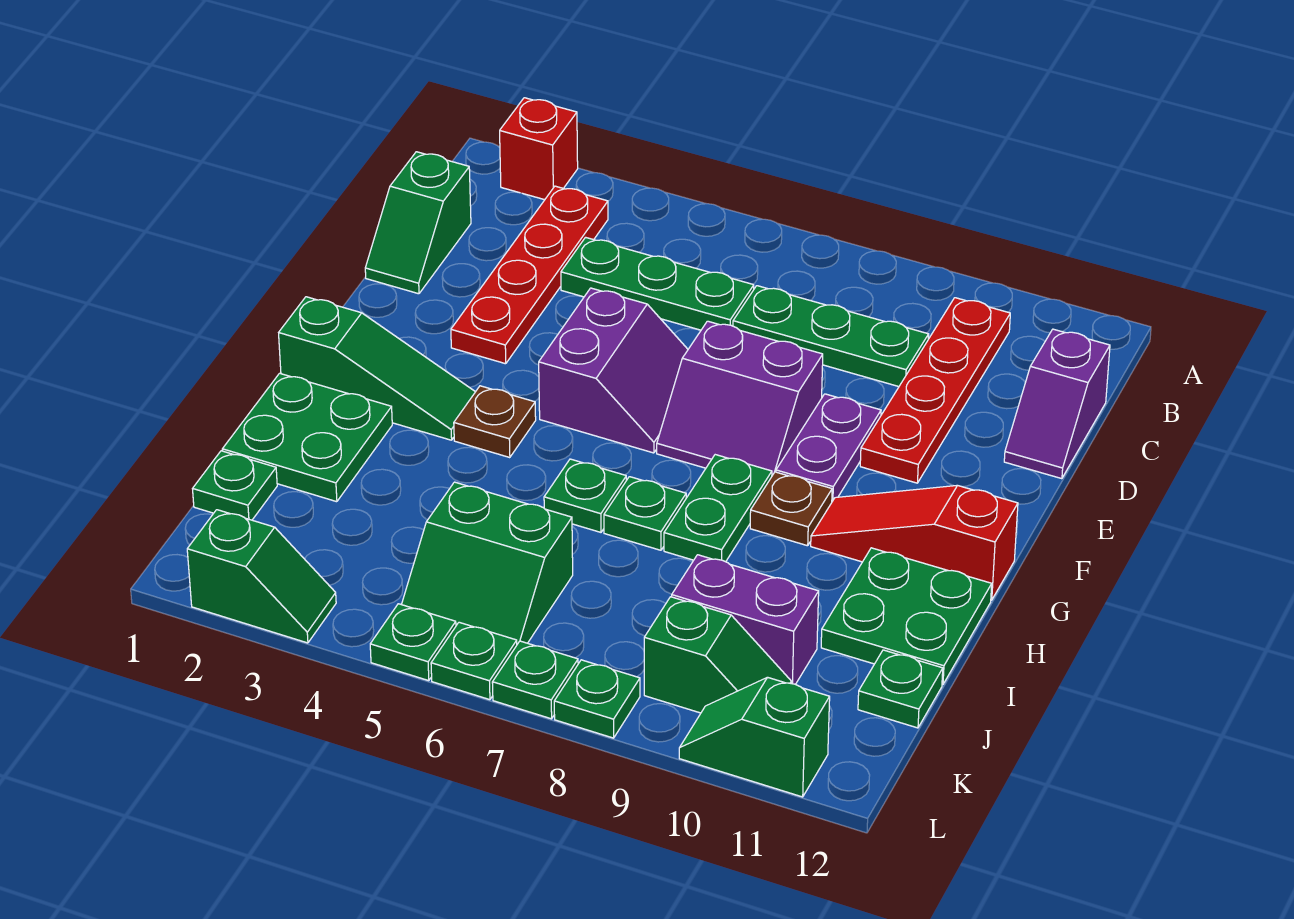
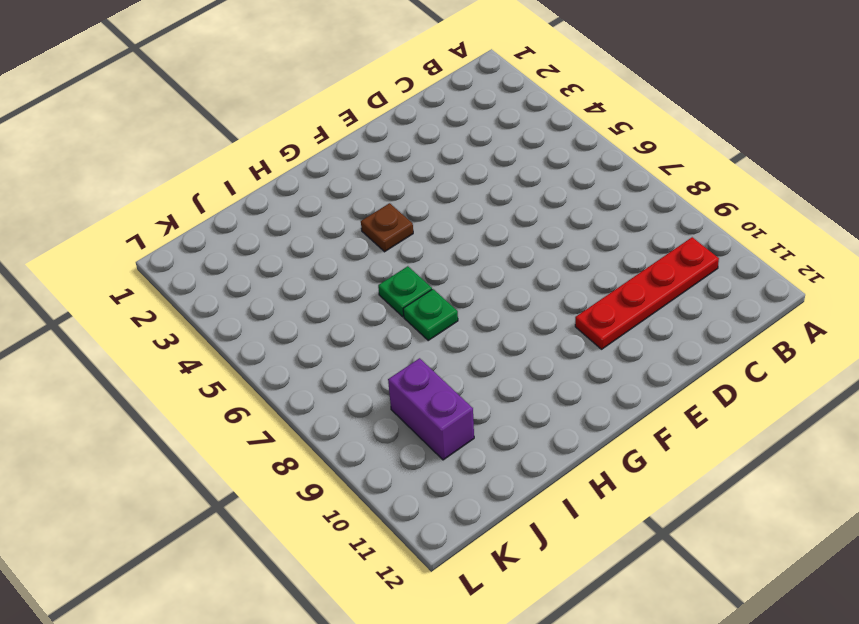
none -> red brick A2 level 1
none -> red plate B3:E3 level 1
none -> green slope C1:D1 level 1 top C
none -> green plate C4:C6 level 1

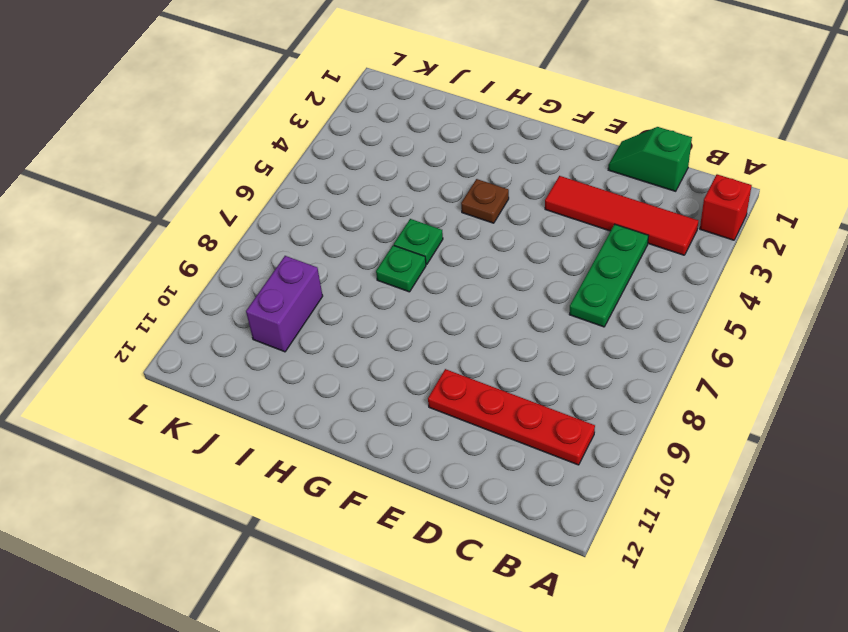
red tile B3:E3 level 1 -> red plate B3:E3 level 1
none -> green plate C7:C9 level 1
none -> purple slope C12:D12 level 1 top C
none -> purple slope E5:F6 level 1 top 5
none -> purple slope E7:F8 level 1 top E

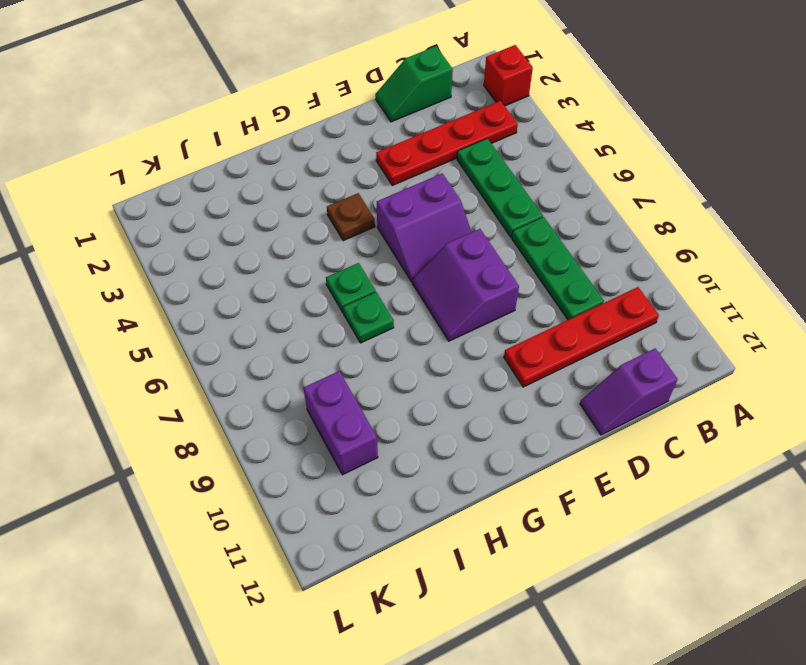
none -> purple plate E9:F9 level 1
none -> green slope G1:G3 level 1 top 1
none -> green plate G8:H8 level 1
none -> brown plate G9 level 1

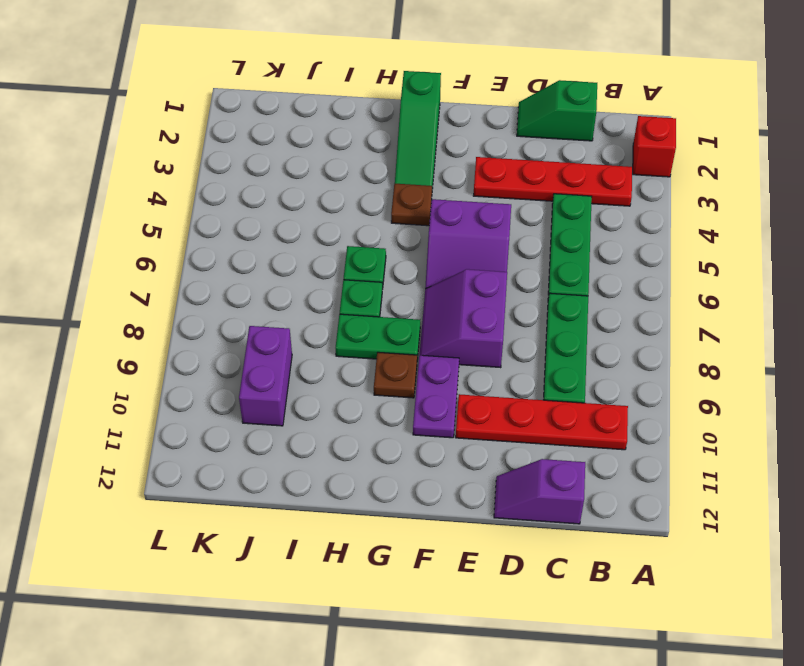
purple plate F9:F10 level 1 -> purple plate E9:F9 level 1
none -> red slope G10:G12 level 1 top 12
none -> green plate H1:I2 level 1
none -> green plate H11:I12 level 1
none -> green plate J1 level 1

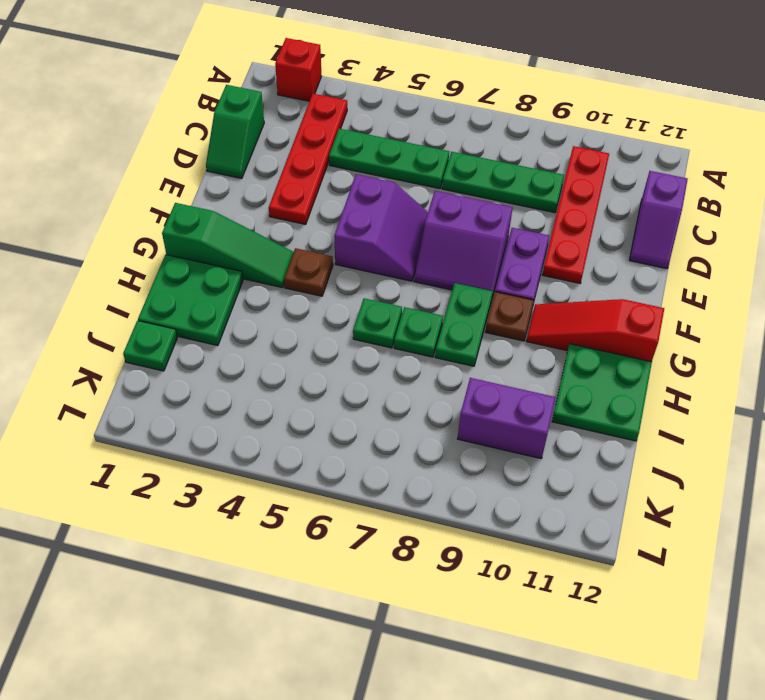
none -> green slope J5:K6 level 1 top J
none -> green plate J12 level 1
none -> green slope K9:K10 level 1 top 9
none -> green slope L2:L3 level 1 top 2

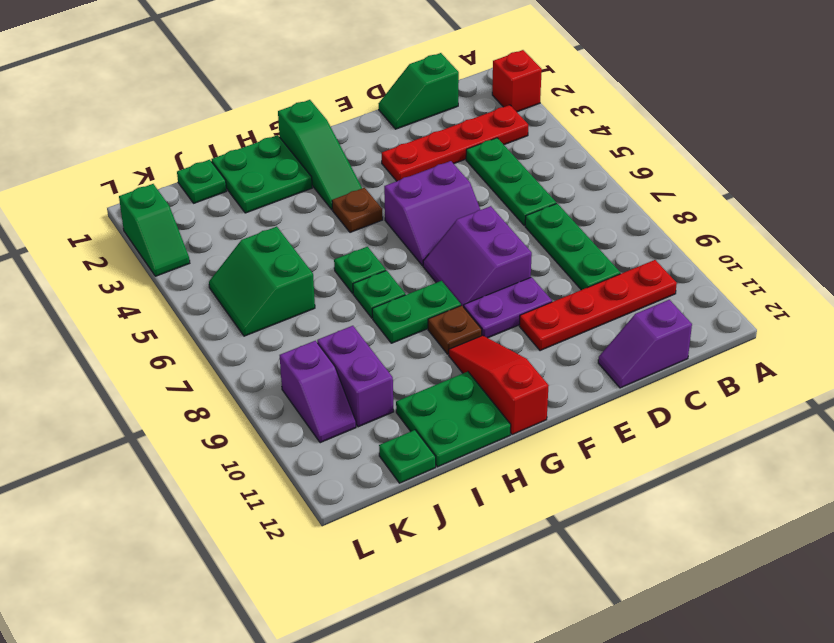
purple slope K9:K10 level 1 top 9 -> green slope K9:K10 level 1 top 9
none -> green plate L5 level 1
none -> green plate L6 level 1
none -> green plate L7 level 1
none -> green plate L8 level 1

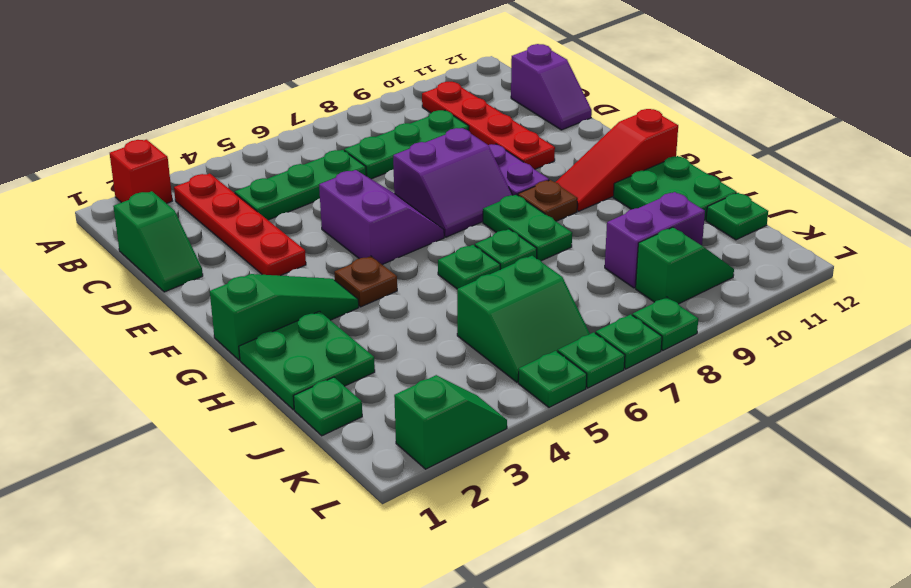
none -> green slope L10:L11 level 1 top 11

